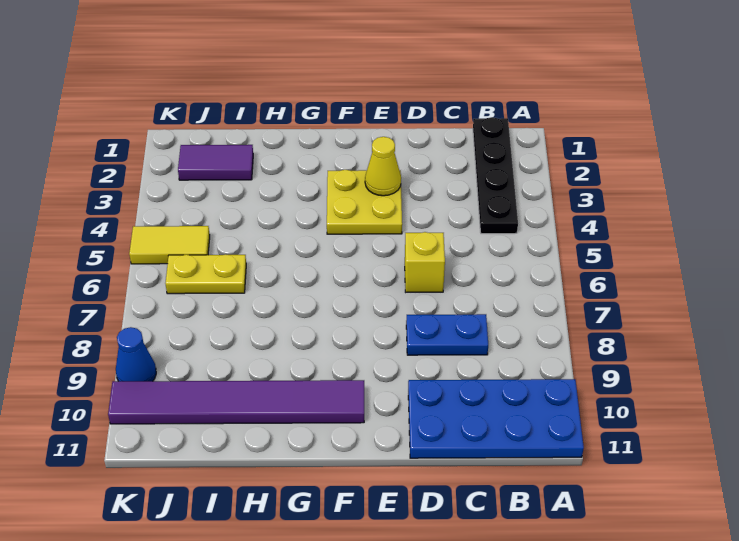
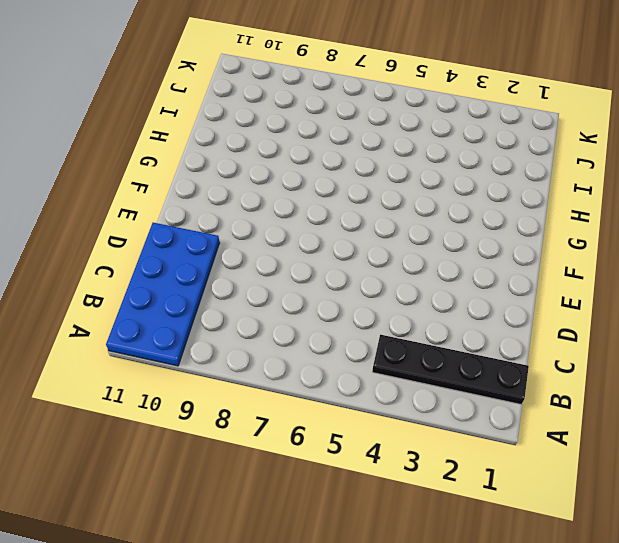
none -> blue plate C8:D8 level 1
none -> yellow brick D6 level 1

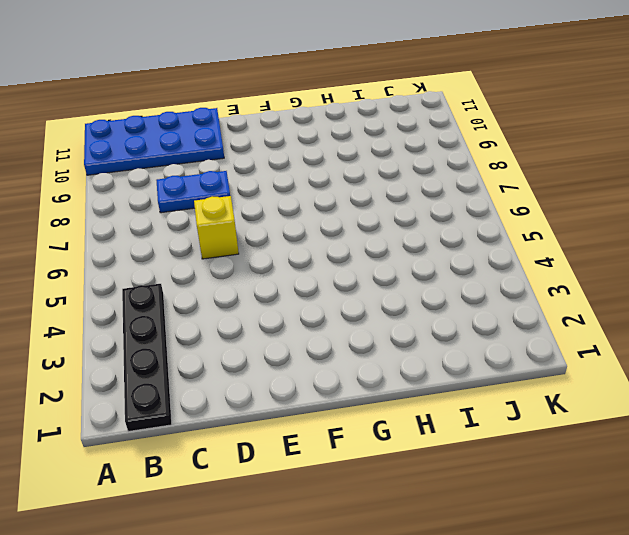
none -> yellow plate E3:F4 level 1
none -> purple tile F10:K10 level 1

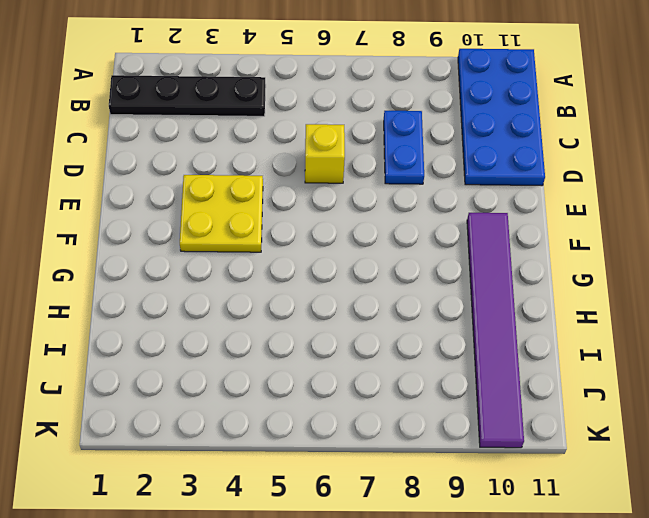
none -> purple tile I2:J2 level 1
none -> yellow plate I6:J6 level 1

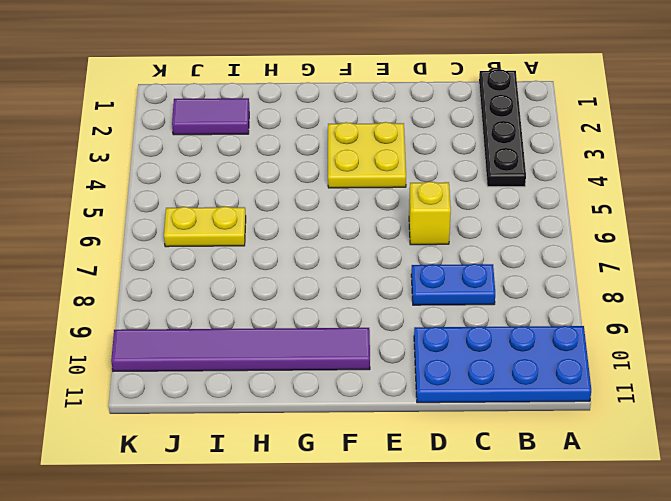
none -> yellow tile J5:K5 level 1
none -> blue cone K9 level 1

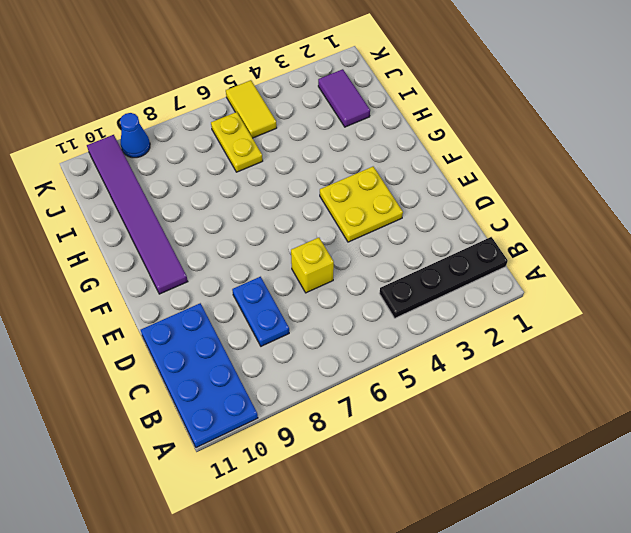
none -> yellow cone E3 level 2

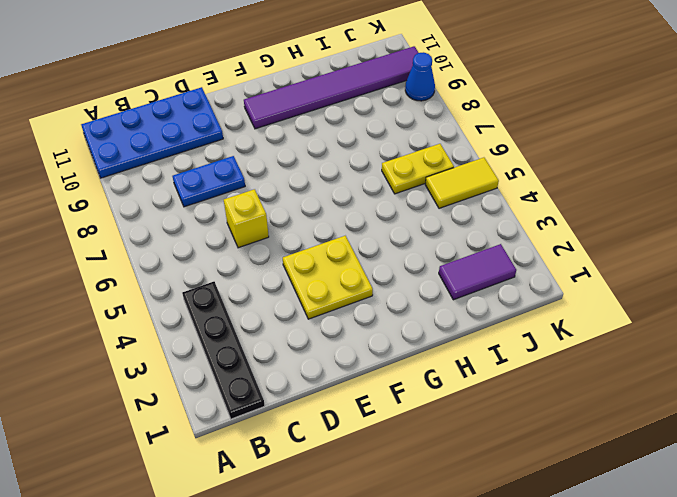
none -> yellow cone E3 level 2

